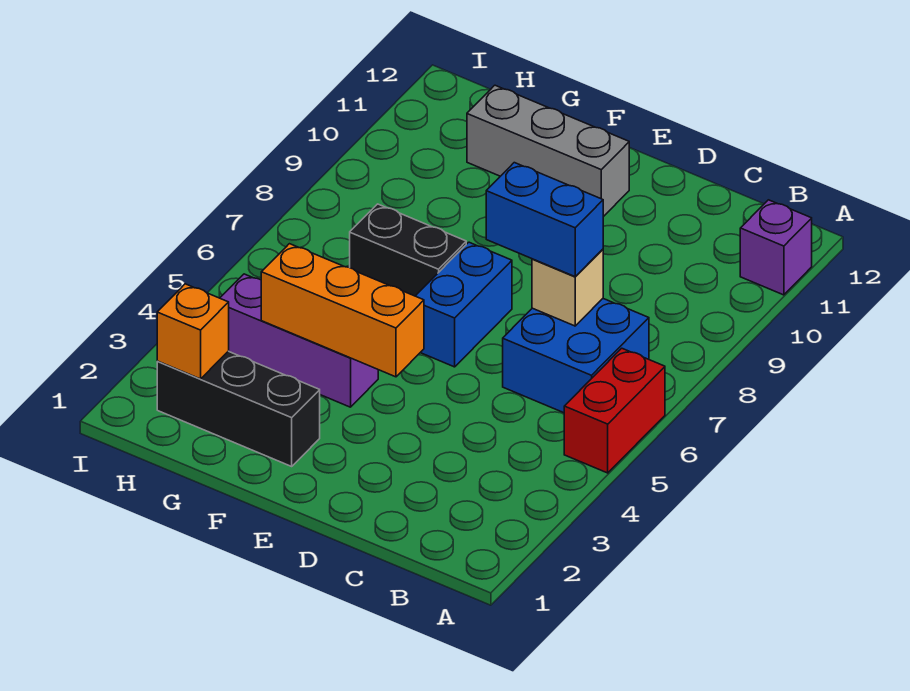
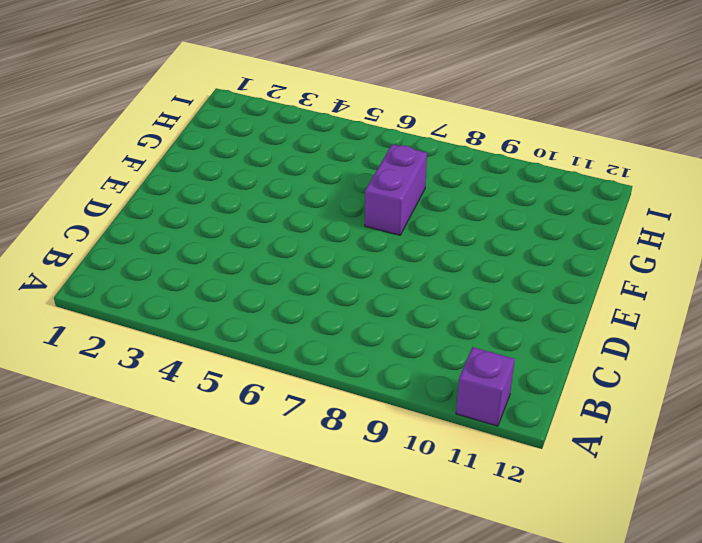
purple brick F7:G7 level 1 -> black brick F7:G7 level 1
none -> red brick A5:A6 level 1
none -> blue brick B6:C7 level 1
none -> blue brick E6:E7 level 1

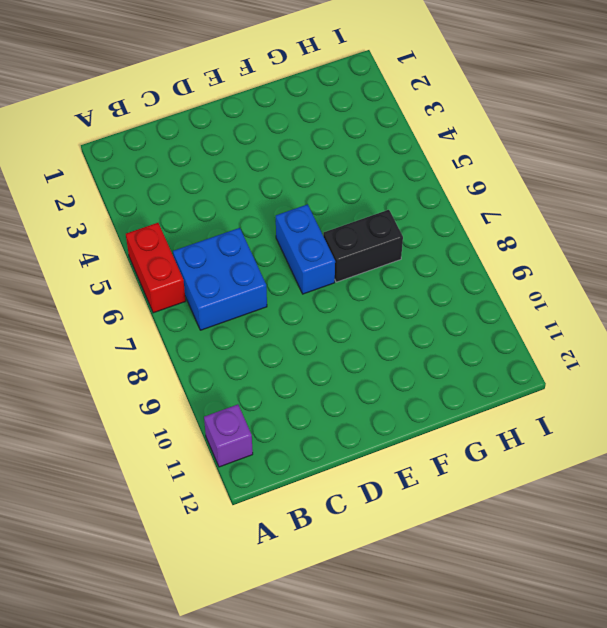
none -> grey brick E11:G11 level 1
none -> black brick F2:H2 level 1
none -> purple brick F4:H4 level 1

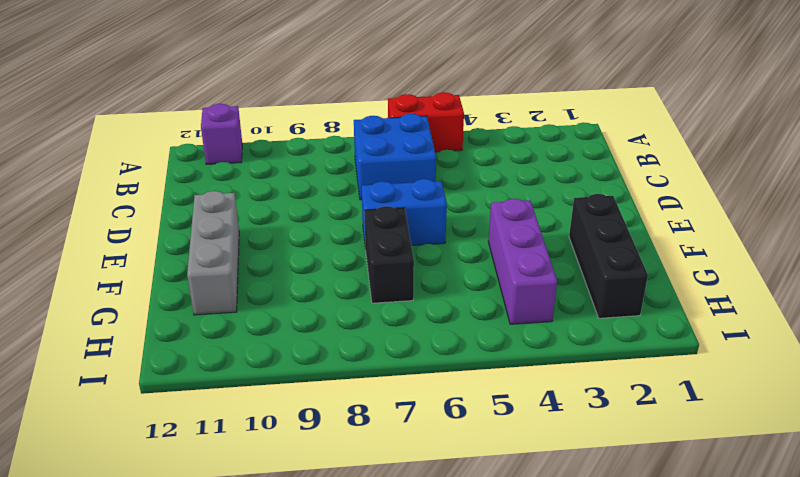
none -> tan brick C7 level 2
none -> orange brick E4:G4 level 2
none -> orange brick H2 level 2

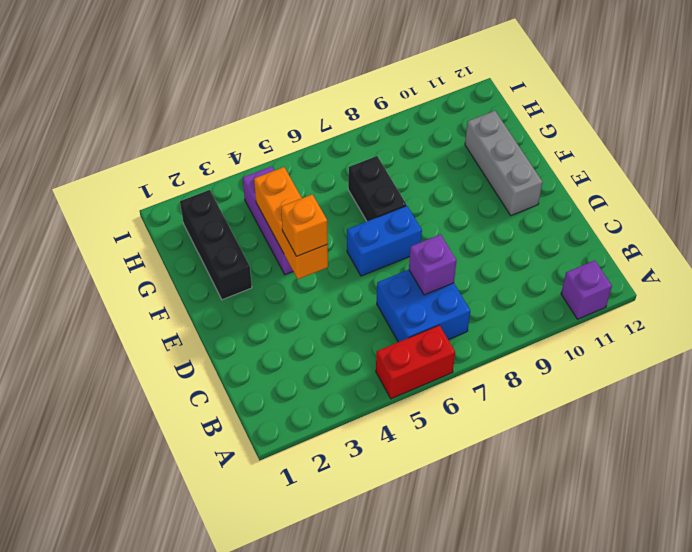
purple brick C7 level 2 -> tan brick C7 level 2
orange brick E4 level 3 -> orange brick H2 level 2
none -> blue brick C7:D7 level 3

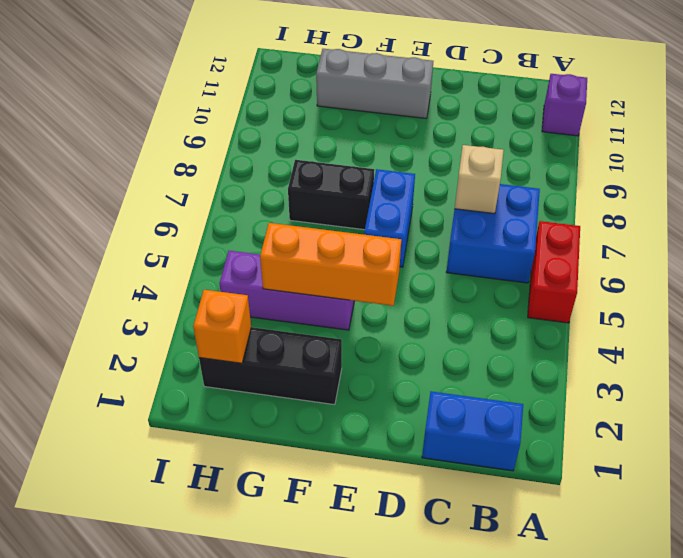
blue brick B1:C1 level 1 -> blue brick C7:D7 level 3

